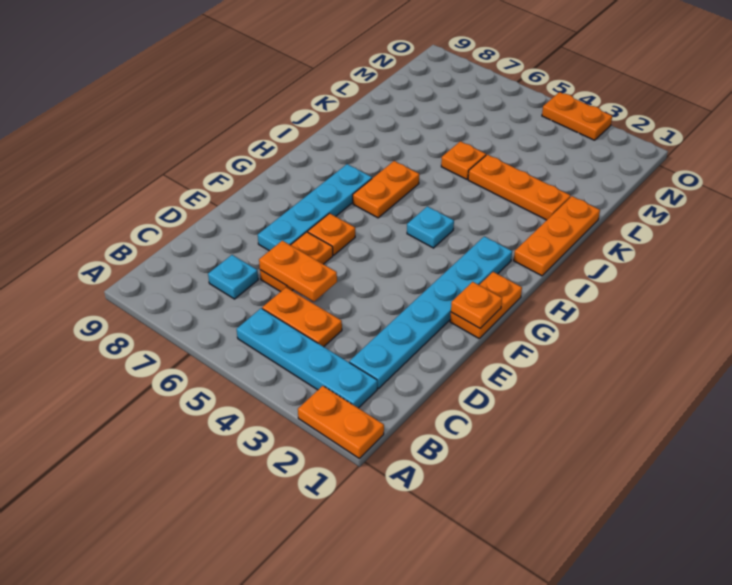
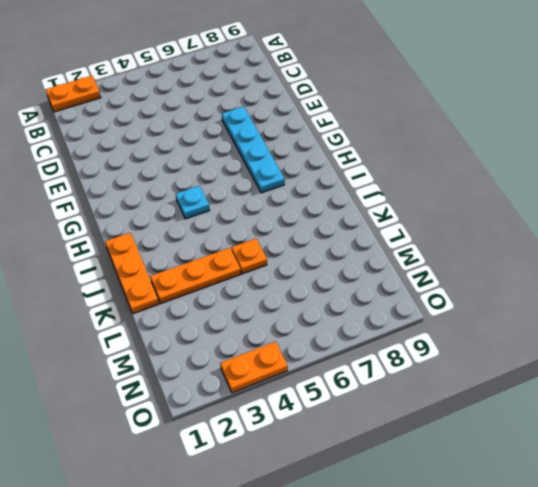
none -> cyan plate B2:B5 level 1
none -> cyan plate C2:H2 level 1
none -> orange plate C4:C5 level 1

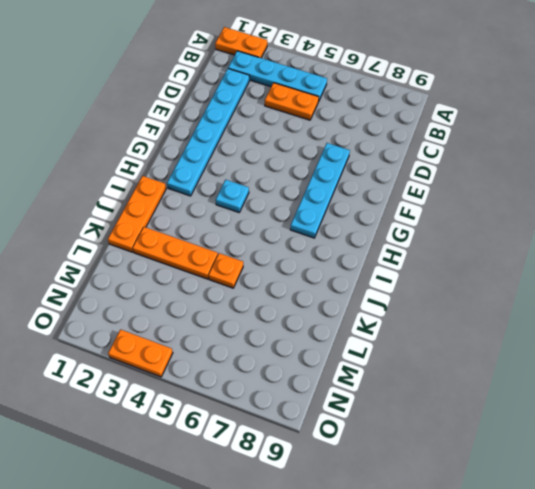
none -> cyan plate C7 level 1
none -> orange plate D6:E6 level 1
none -> orange plate F1:G1 level 1

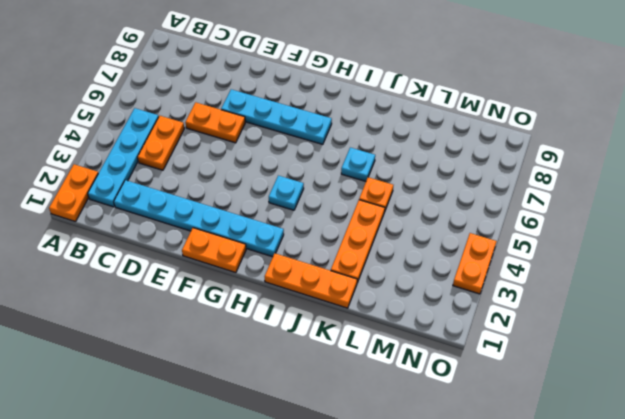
cyan plate J6 level 1 -> cyan plate C7 level 1
none -> orange plate F6 level 1
none -> orange plate H6:I6 level 1
none -> orange plate D5:D6 level 2

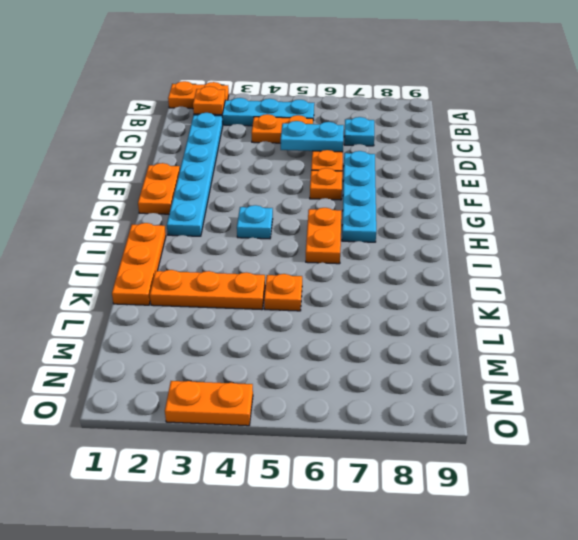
orange plate B2 level 2 -> orange plate F1 level 2
cyan plate D5:D6 level 2 -> orange plate D5:D6 level 2

